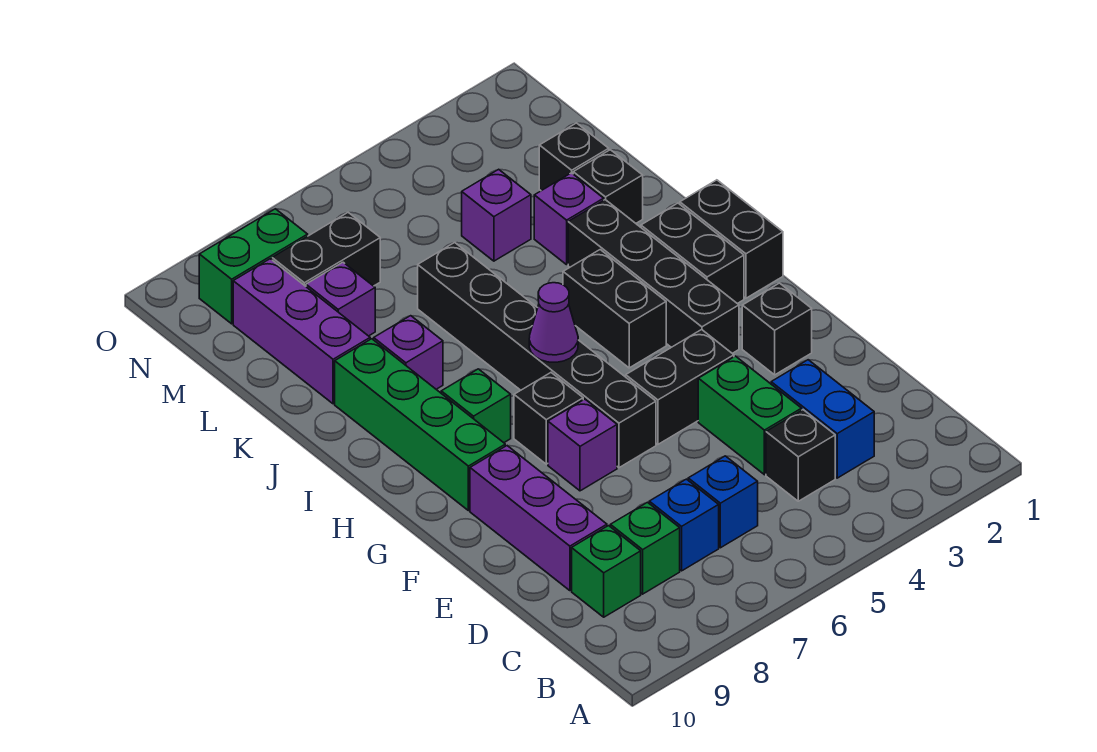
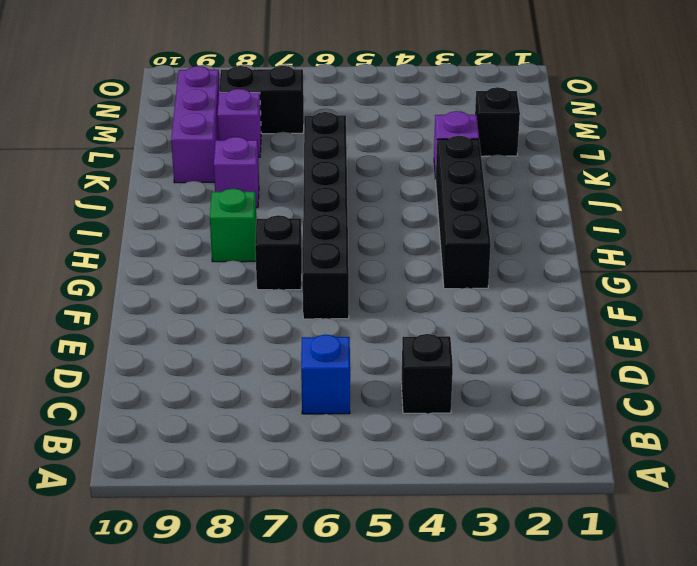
none -> blue brick C3:D3 level 1
none -> blue brick C7 level 1
none -> green brick C8 level 1

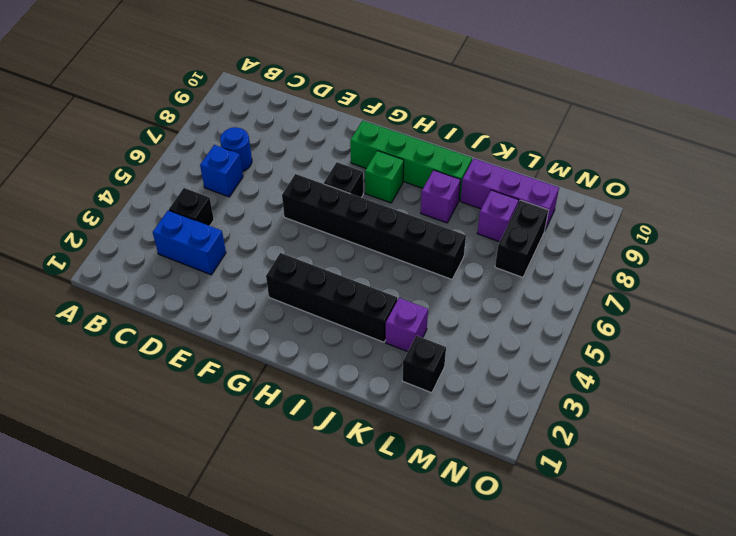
blue round brick C7 level 1 -> blue brick C7 level 1
none -> green brick C8 level 1
none -> green brick C9 level 1
none -> green brick D4:E4 level 1

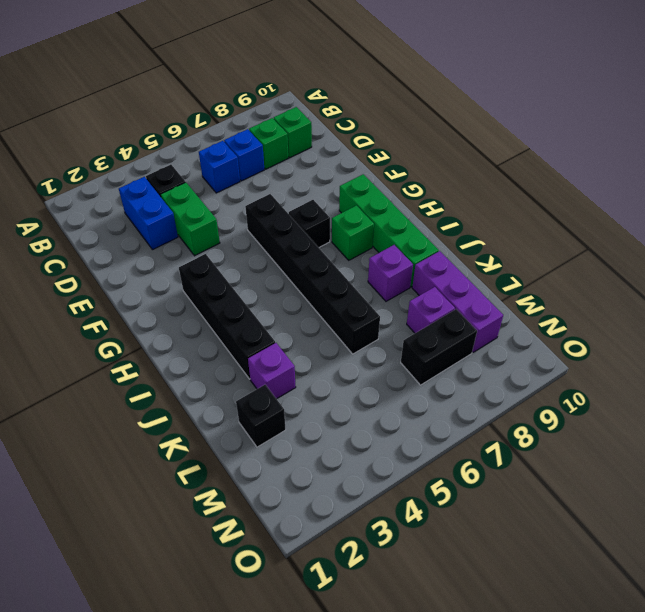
none -> purple brick D9:F9 level 1
none -> black brick F2 level 1
none -> black brick F4:F5 level 1

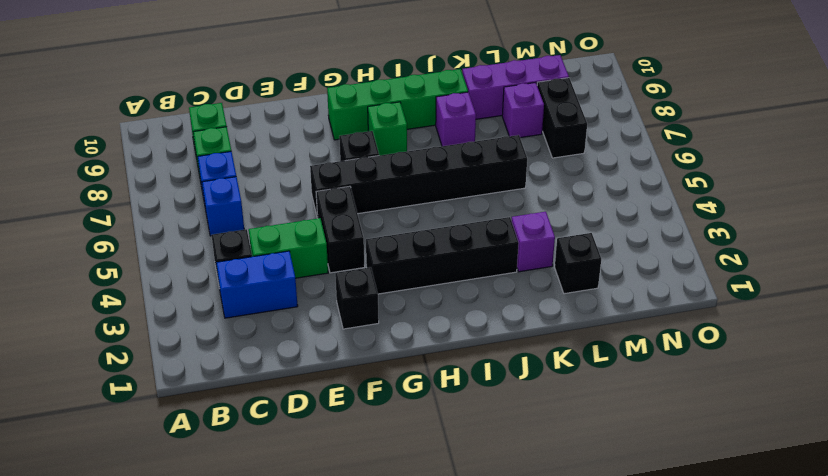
none -> purple brick D9:F9 level 1
none -> purple brick F7 level 1
none -> black brick H1:I1 level 1

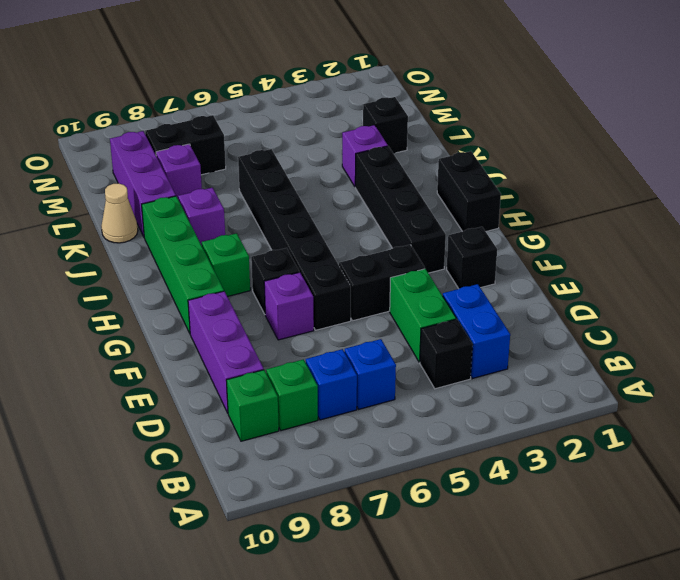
tan cone K10 level 1 -> none
none -> black brick H2:I2 level 1
none -> black brick H4:I4 level 1
none -> black brick K2 level 1

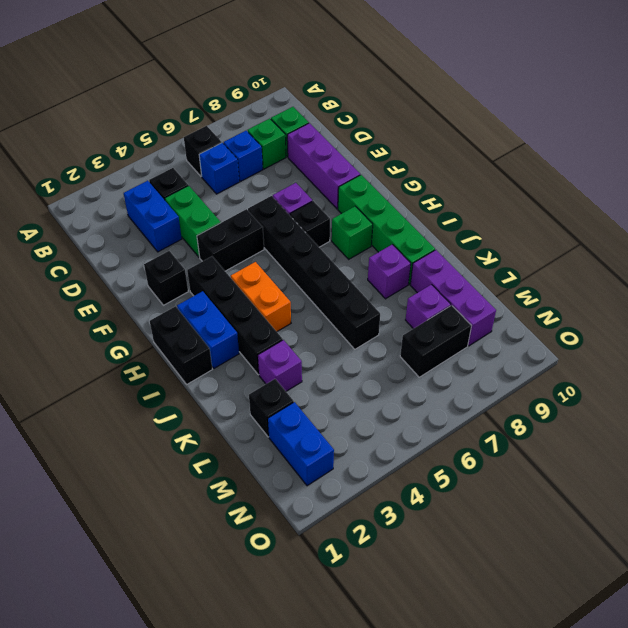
black brick B6 level 1 -> black brick K2 level 1
blue brick H2:I2 level 1 -> black brick H2:I2 level 1
orange brick H4:I4 level 1 -> black brick H4:I4 level 1
blue brick M2:N2 level 1 -> none
none -> purple brick L4 level 1
none -> green brick N8:N9 level 1
none -> purple cone H6 level 2

